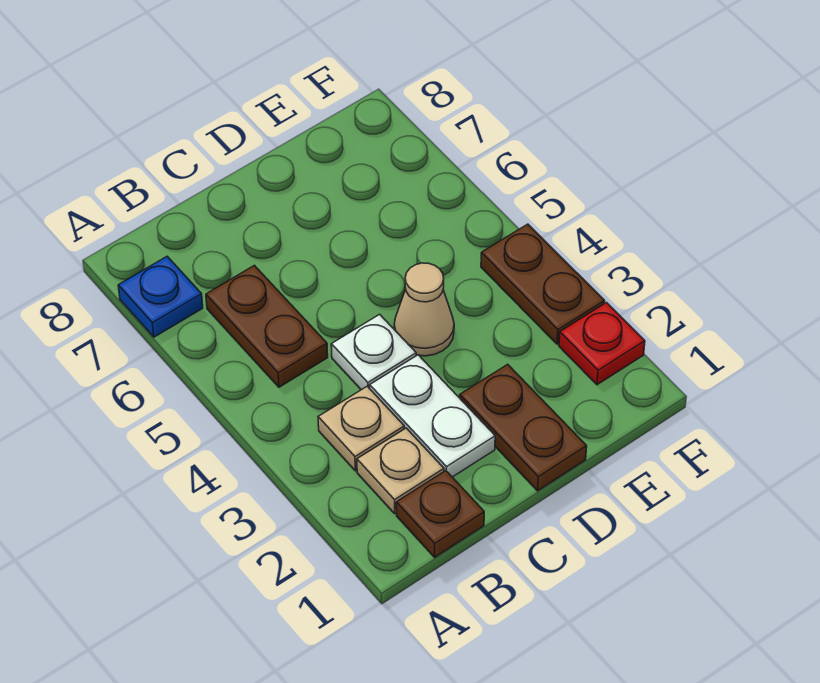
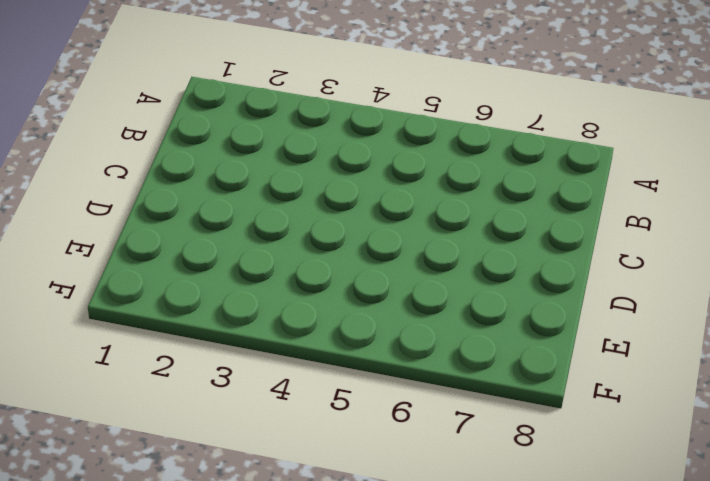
none -> blue plate A7 level 1
none -> brown plate B1 level 1

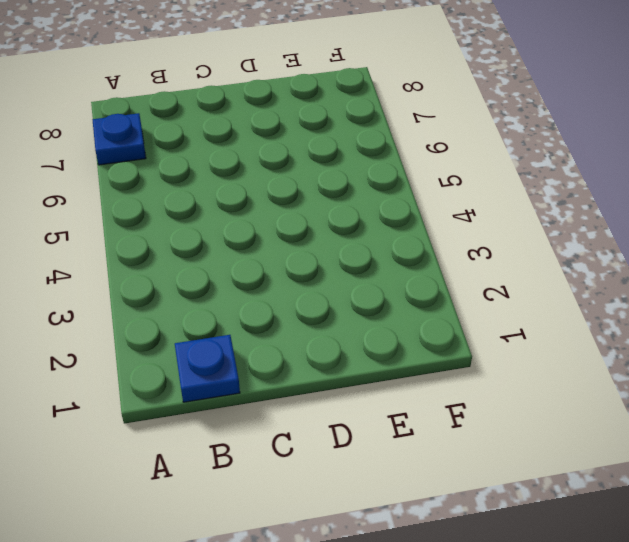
blue plate B1 level 1 -> brown plate B1 level 1
none -> tan plate B2 level 1
none -> tan plate B3 level 1

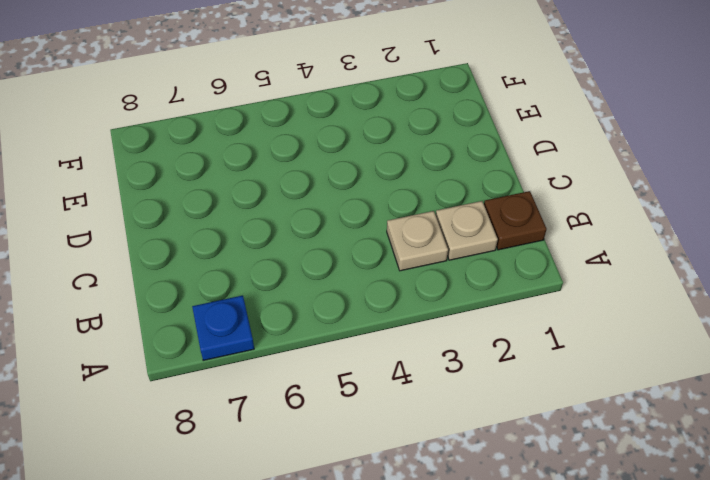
none -> brown plate B5:B6 level 1
none -> white plate C2:C3 level 1

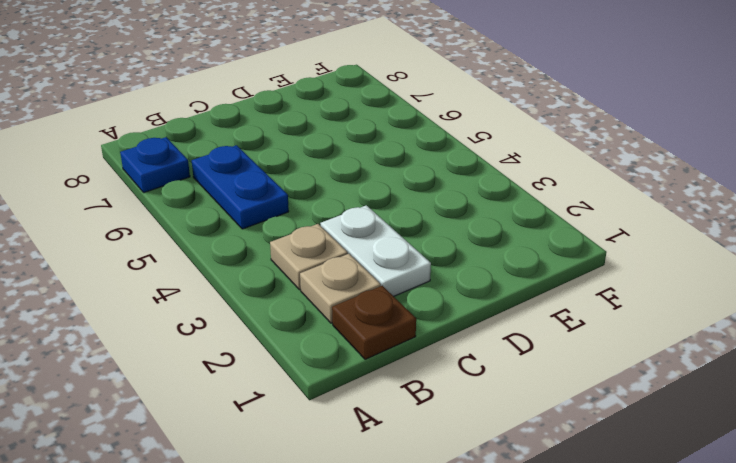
blue plate B5:B6 level 1 -> brown plate B5:B6 level 1
none -> white plate C4 level 1
none -> brown plate D1:D2 level 1

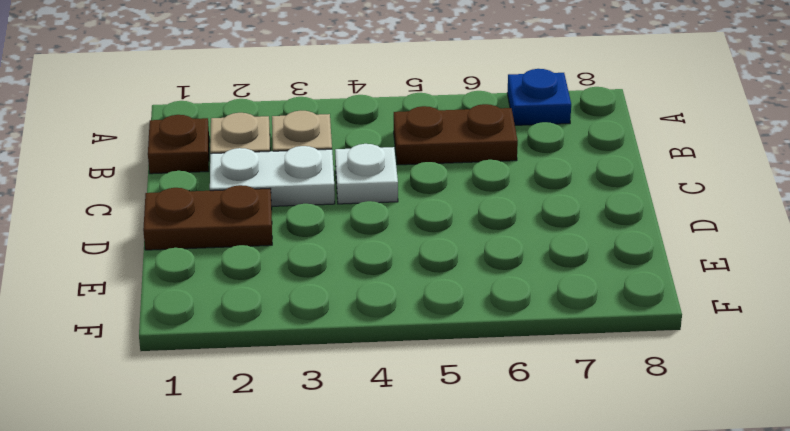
none -> tan cone D4 level 1
none -> red plate F2 level 1

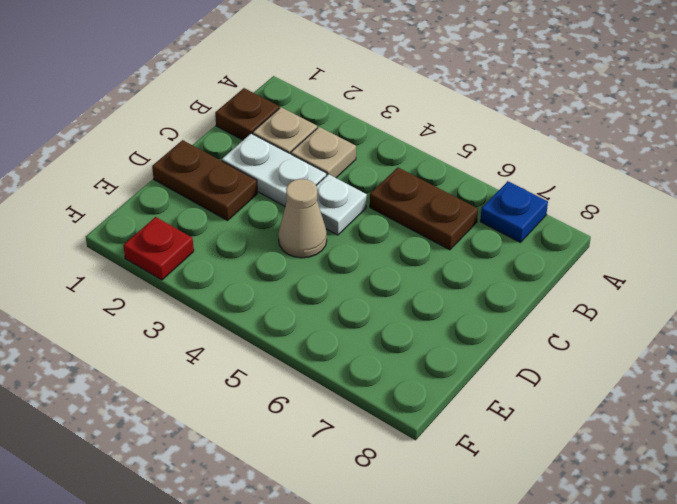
none -> brown plate F3:F4 level 1

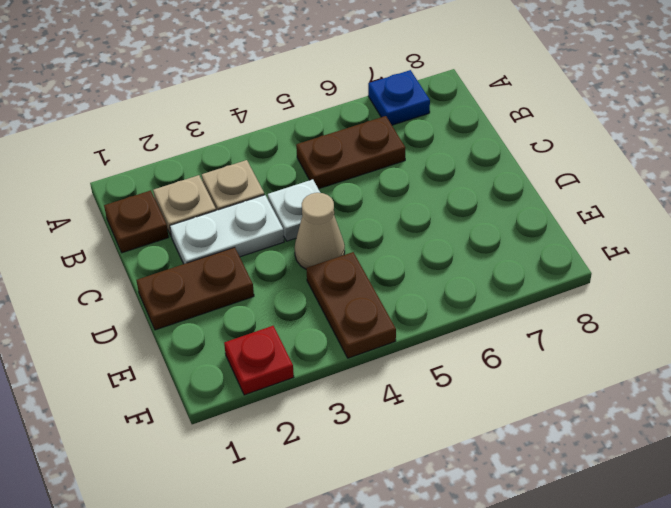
brown plate E4:F4 level 1 -> brown plate F3:F4 level 1

